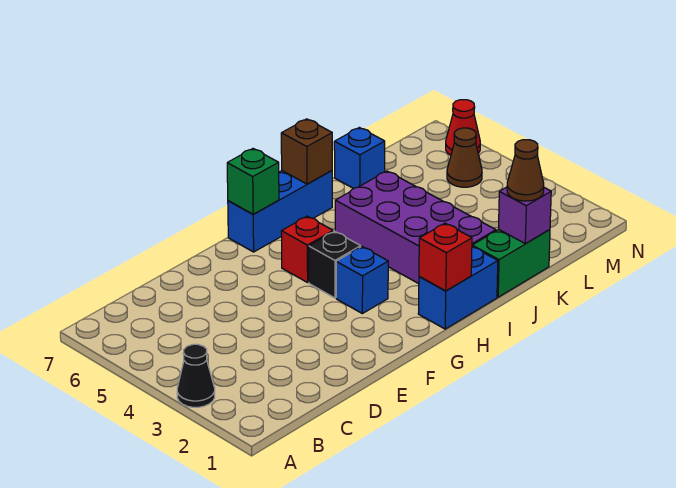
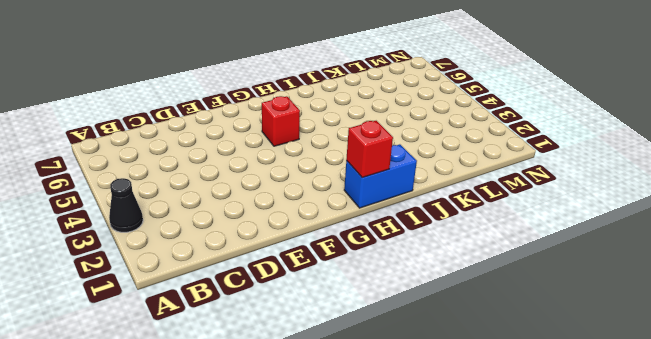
none -> blue brick G3 level 1
none -> black brick G4 level 1
none -> blue brick G7:I7 level 1

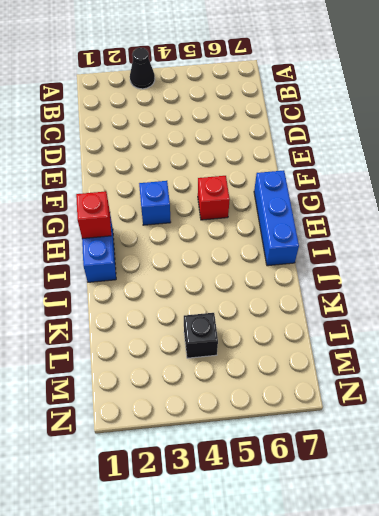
black brick L4 level 1 -> black brick G4 level 1
none -> purple brick I2:J5 level 1
none -> green brick J1:K1 level 1
none -> blue brick K7 level 1

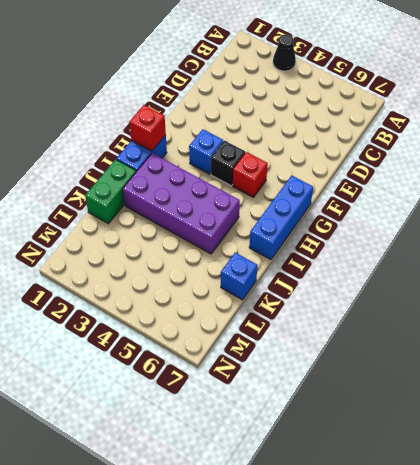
none -> brown cone M5 level 1
none -> red cone N6 level 1
none -> green brick G7 level 2

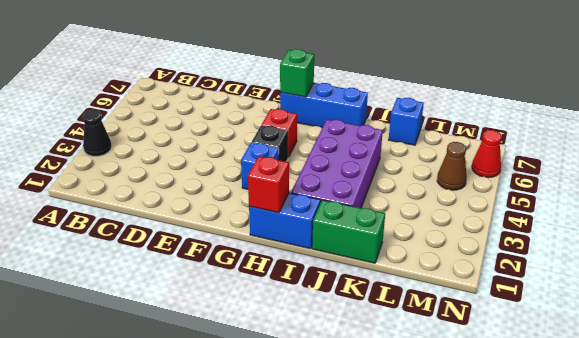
none -> brown brick I7 level 2
none -> purple brick K1 level 2
none -> brown cone K1 level 3

